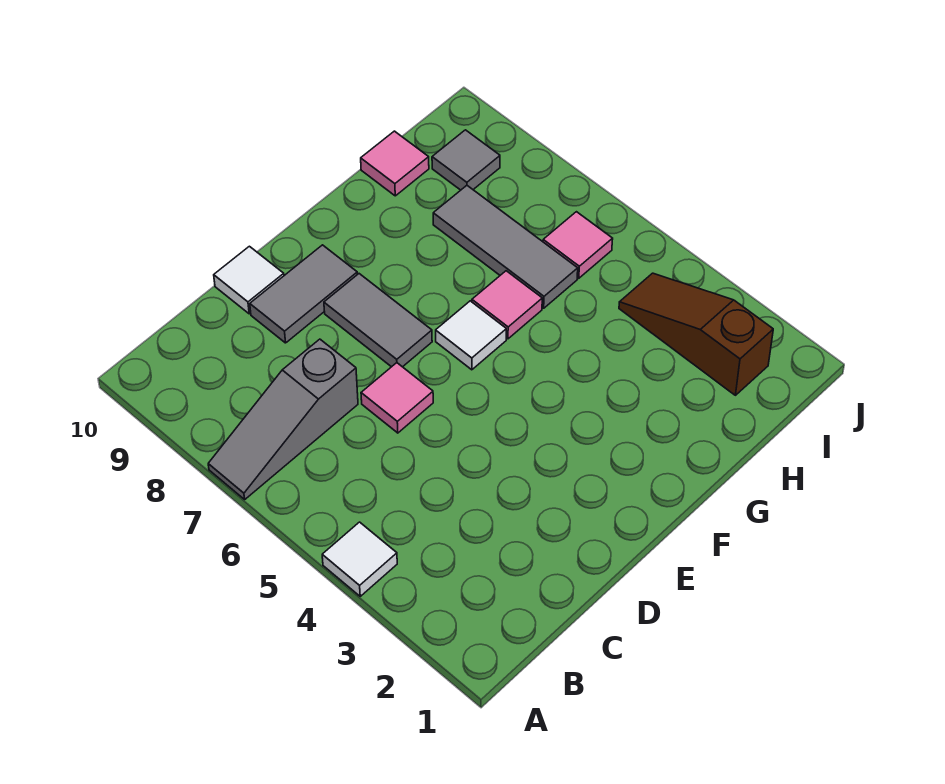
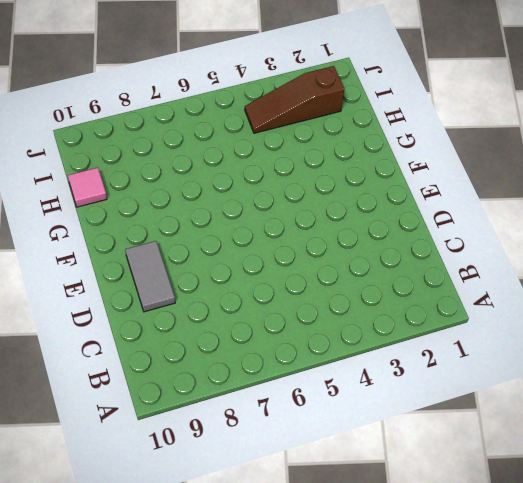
none -> white tile A4 level 1
none -> grey slope A7:C7 level 1 top C
none -> pink tile D6 level 1

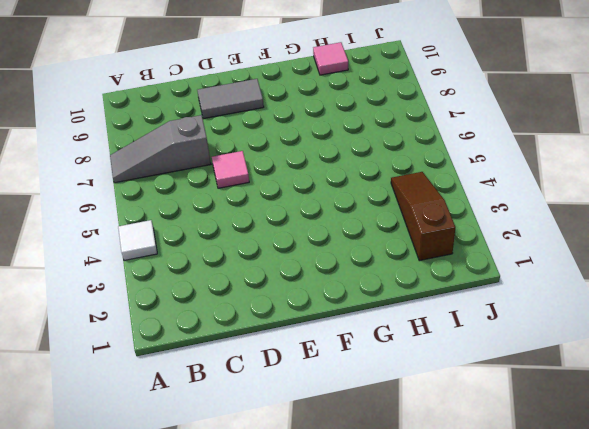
none -> white tile D10 level 1
none -> grey tile E7:E8 level 1
none -> white tile F6 level 1

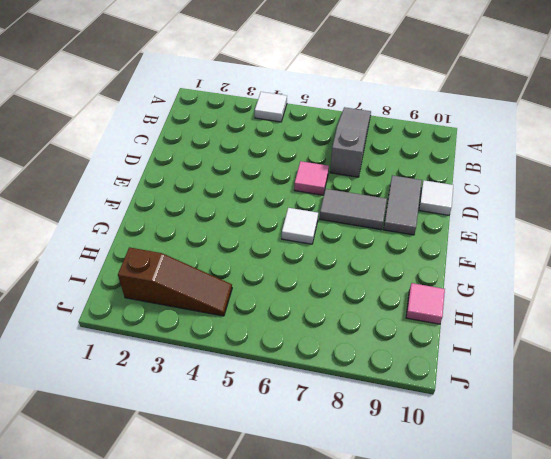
none -> pink tile G6 level 1
none -> grey tile H6:H8 level 1
none -> pink tile I6 level 1

